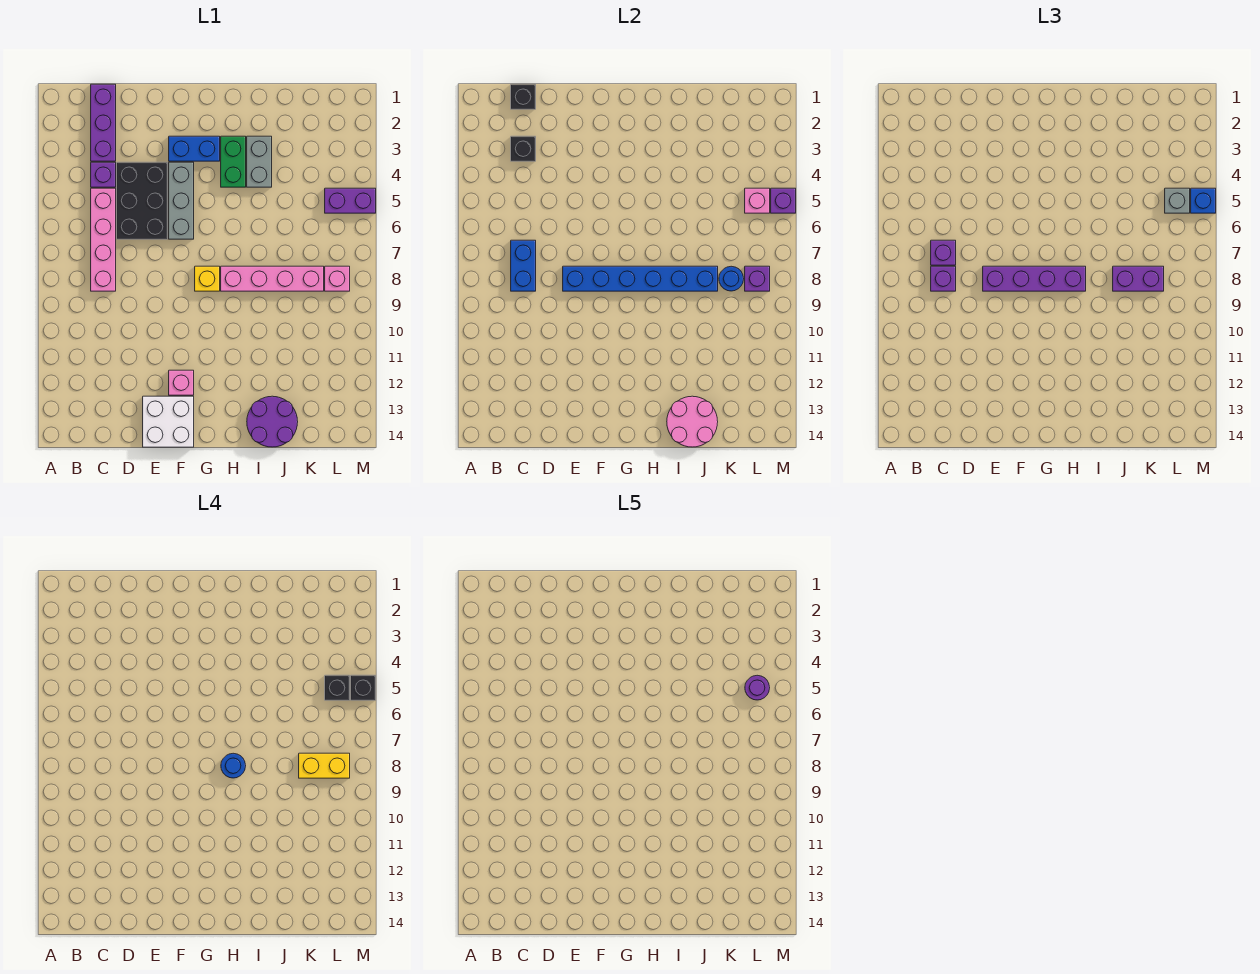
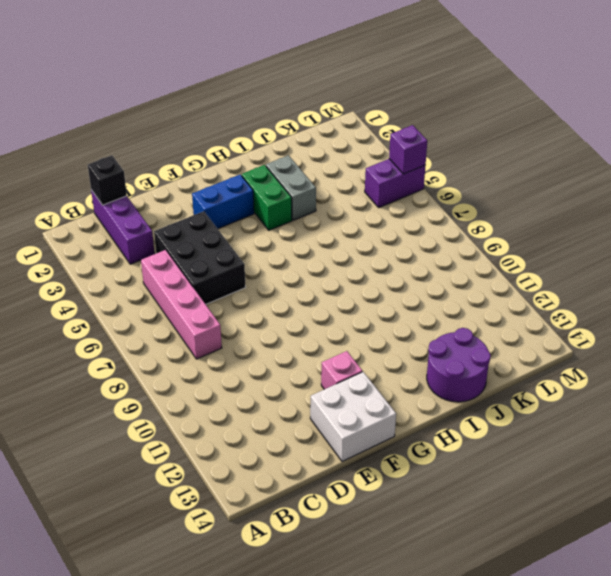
none -> purple brick C4 level 1
none -> grey brick F4:F6 level 1
none -> yellow brick G8 level 1
none -> pink brick H8:K8 level 1

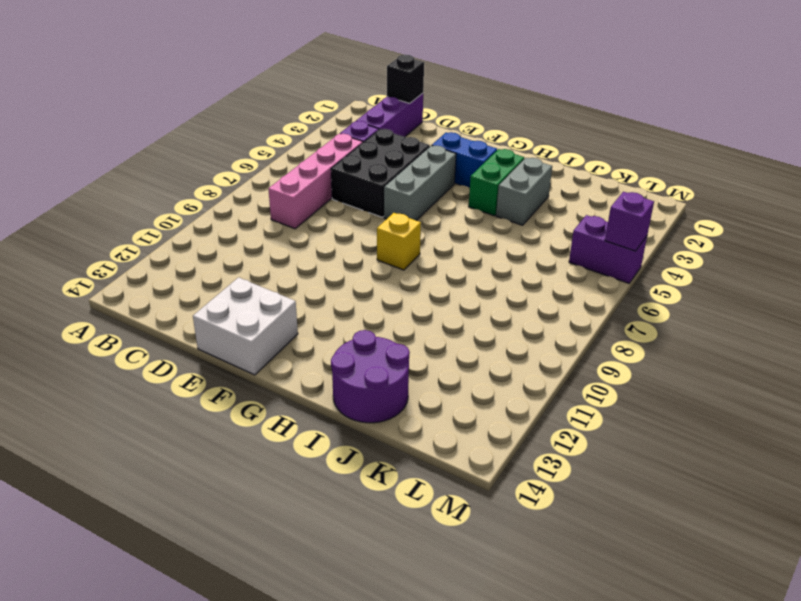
none -> pink brick F12 level 1
none -> pink brick H8:K8 level 1
none -> pink brick L8 level 1
none -> black brick C3 level 2

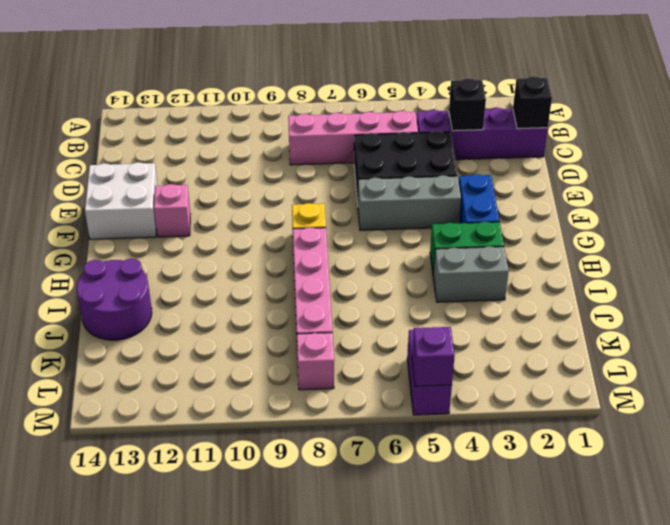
none -> blue brick C7:C8 level 2
none -> blue brick E8:J8 level 2
none -> pink round brick I13:J14 level 2
none -> blue round brick K8 level 2

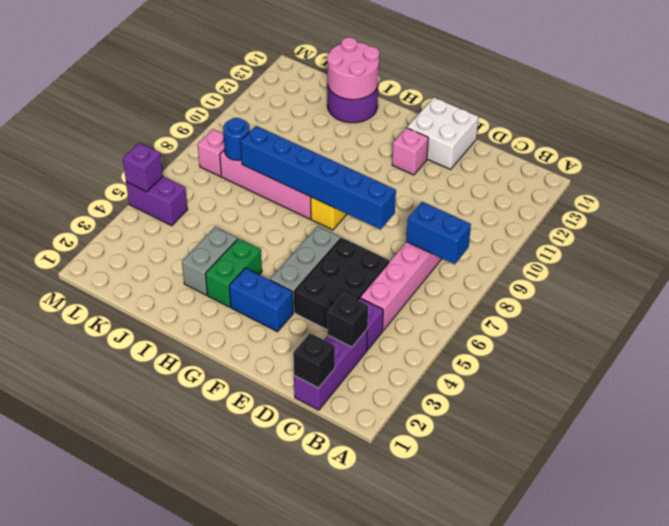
blue brick B8:C8 level 2 -> blue brick C7:C8 level 2
none -> pink brick L5 level 2
none -> purple brick L8 level 2
none -> purple brick C7 level 3
none -> purple brick C8 level 3

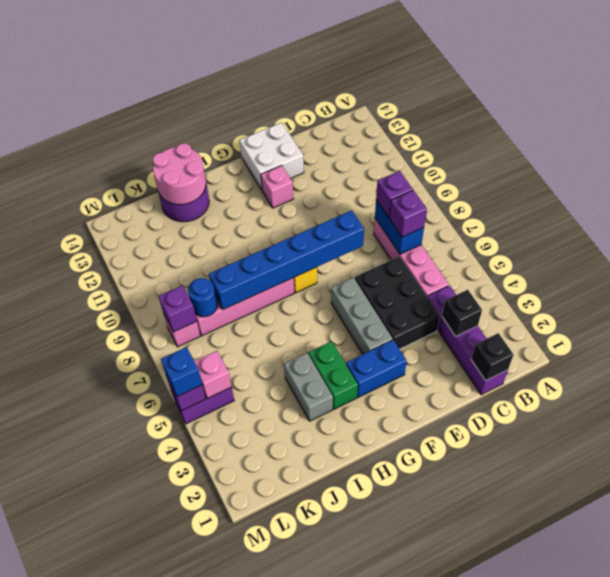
none -> purple brick E8:H8 level 3
none -> purple brick J8:K8 level 3
none -> grey brick L5 level 3
none -> blue round brick H8 level 4

